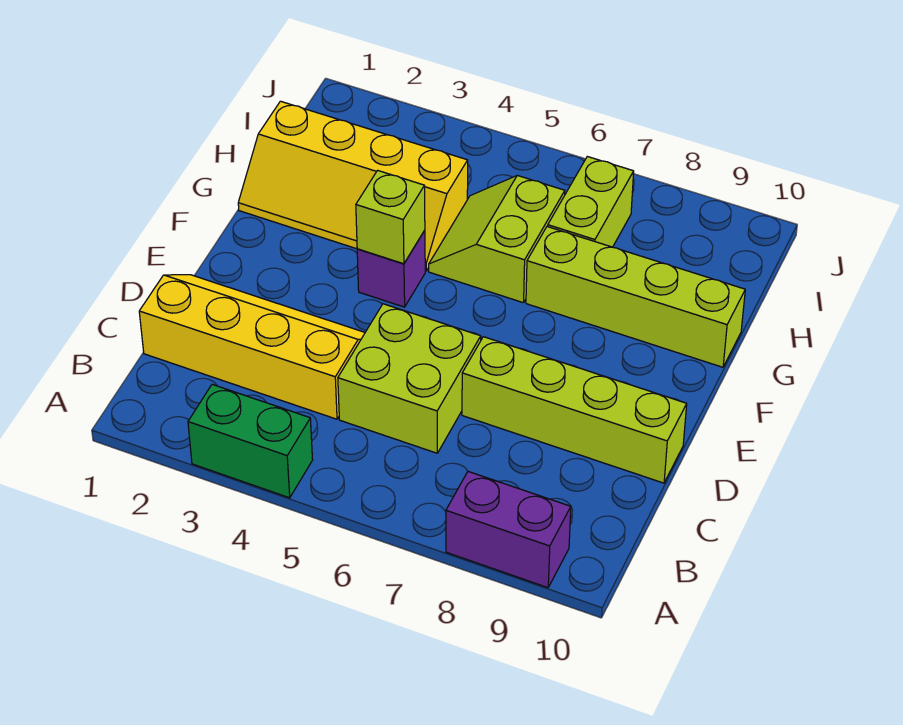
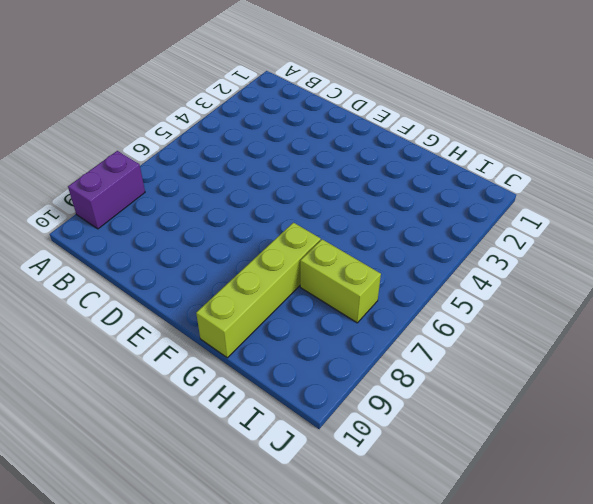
none -> green brick A3:A4 level 1
none -> yellow slope C1:D4 level 1 top C

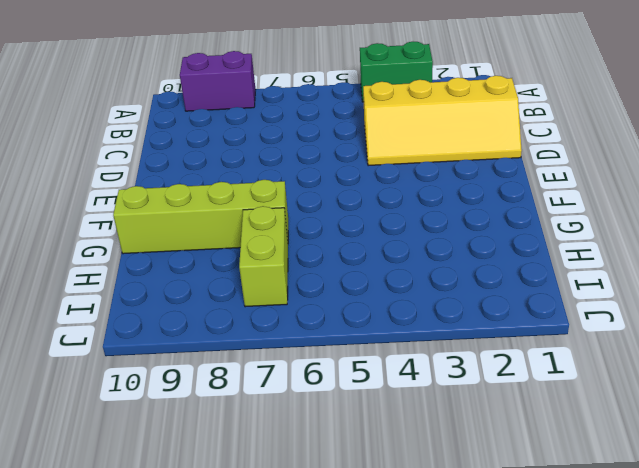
none -> lime brick C5:D6 level 1
none -> lime brick D7:D10 level 1

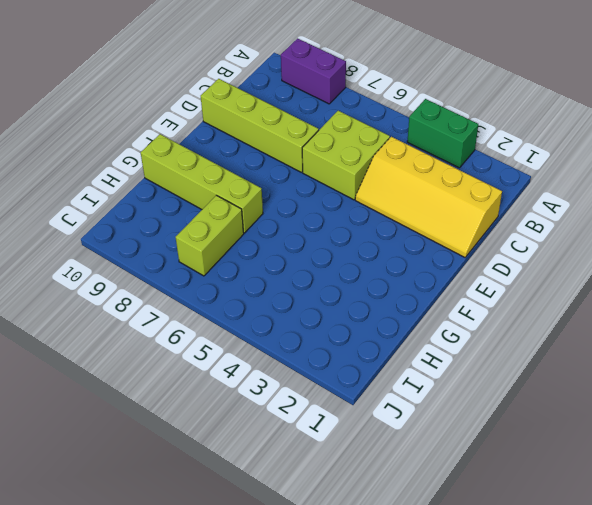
none -> purple brick F4 level 1
none -> yellow slope G1:H4 level 1 top H

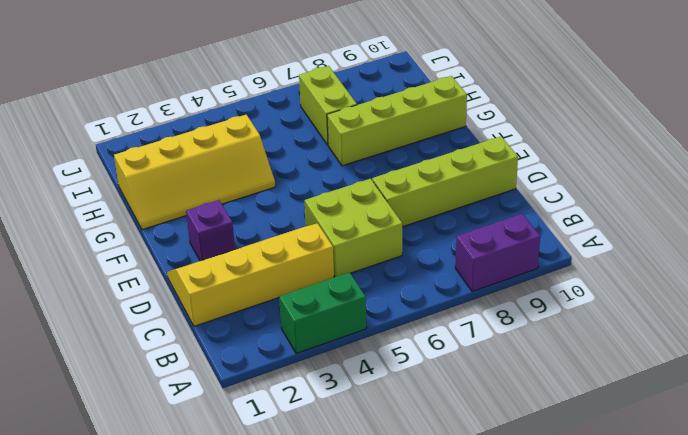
purple brick E2 level 1 -> purple brick F4 level 1
none -> lime slope G5:H6 level 1 top 6
none -> lime brick F4 level 2

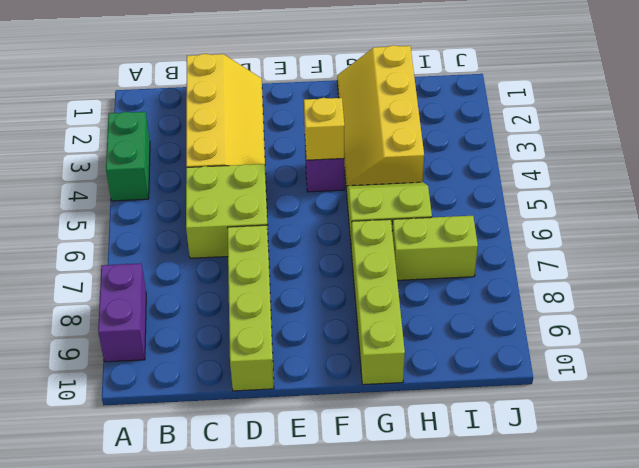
yellow brick F4 level 2 -> lime brick F4 level 2

